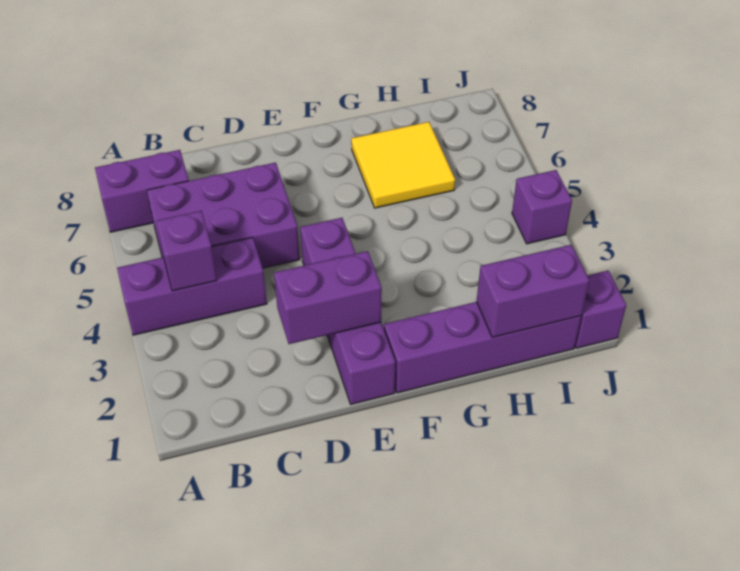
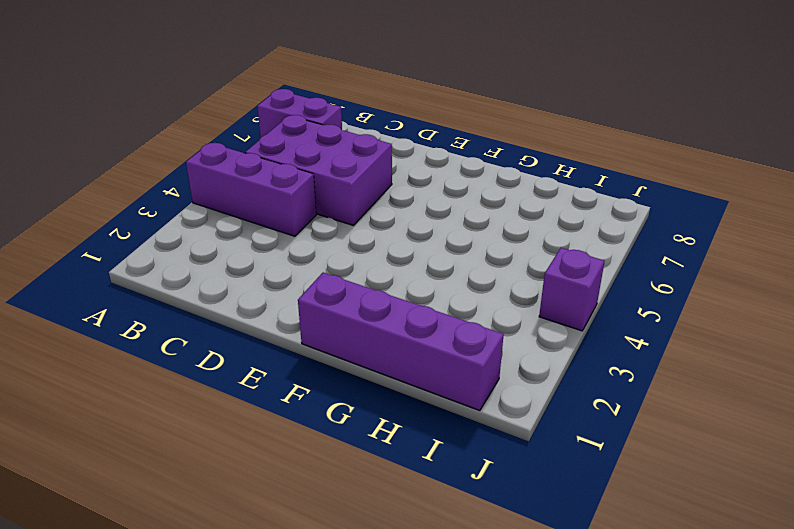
none -> purple brick E1:E4 level 1
none -> yellow tile G6:H7 level 1

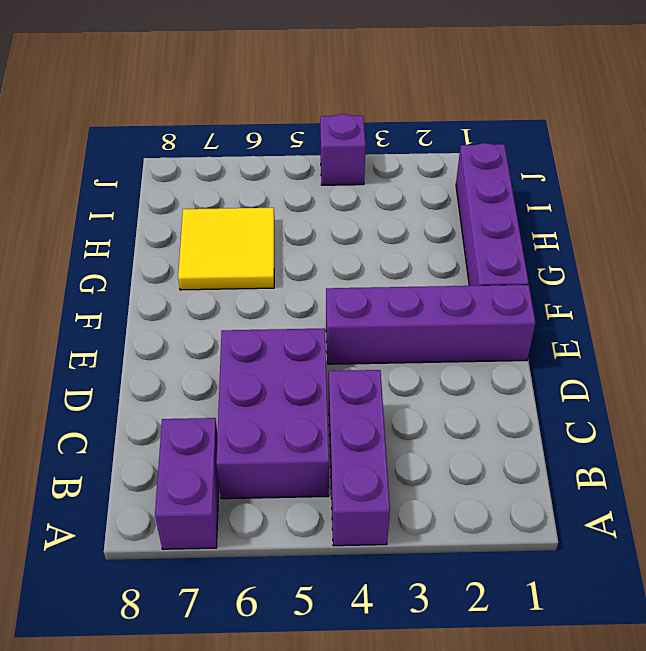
none -> purple brick J1 level 1
none -> purple brick B4 level 2

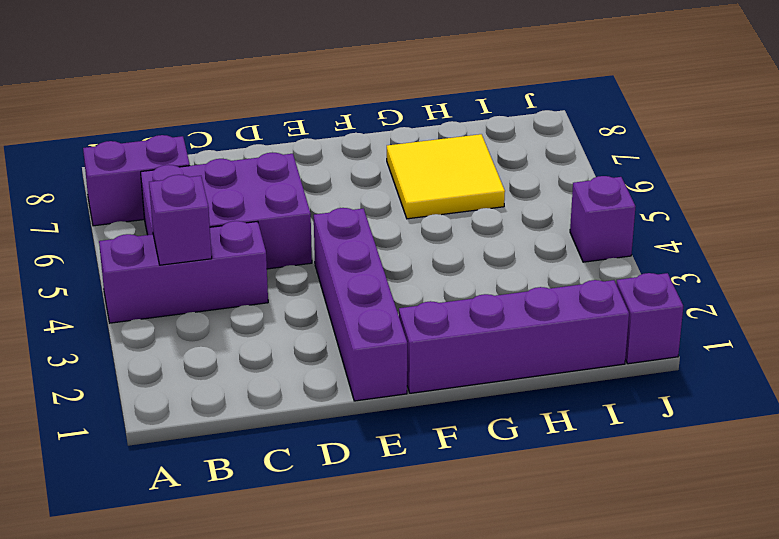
none -> purple brick D2:E2 level 2
none -> purple brick H1:I1 level 2

